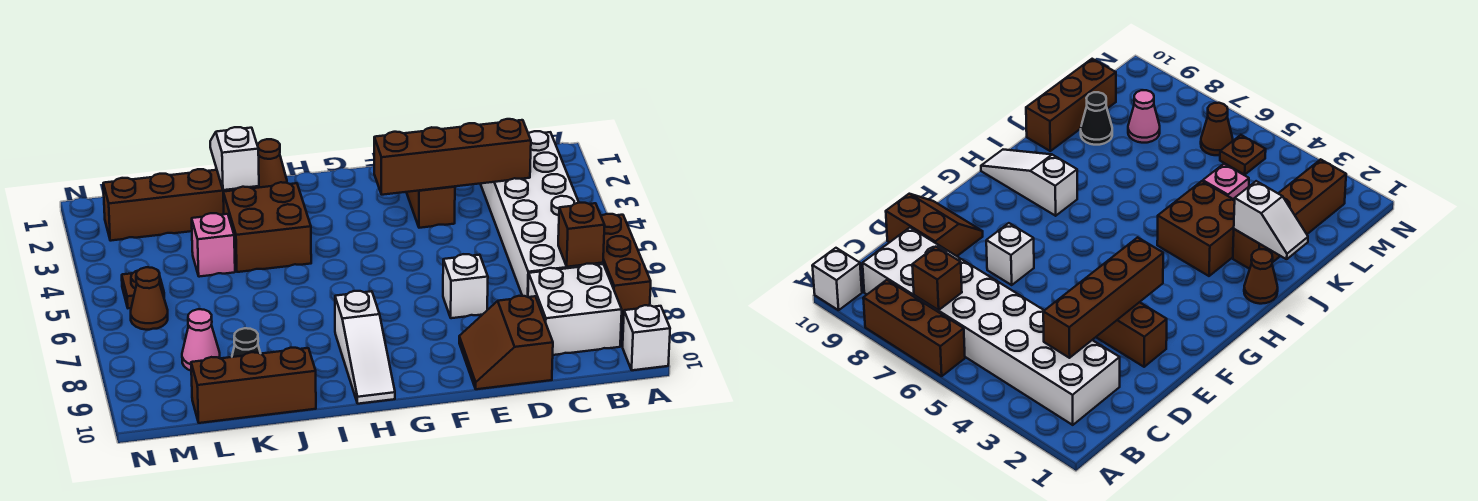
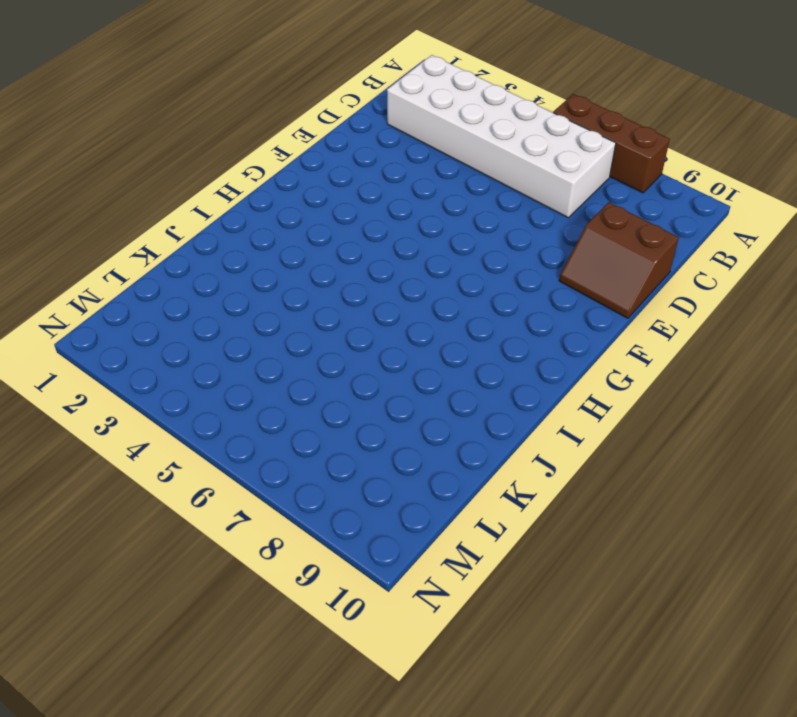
none -> white brick A10 level 1
none -> white brick B8:C9 level 1
none -> brown brick E2:E3 level 1

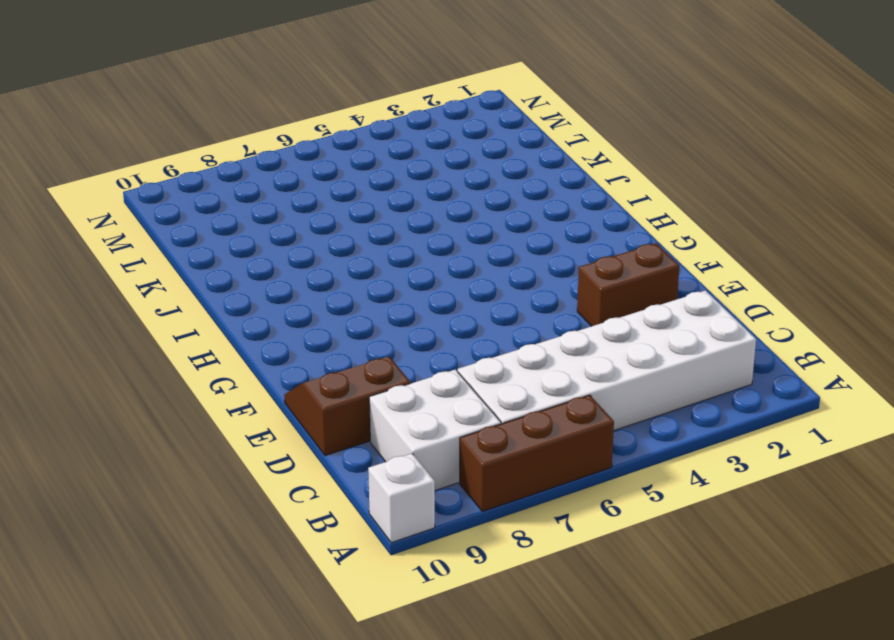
none -> white brick E7 level 1
none -> white slope H8:H10 level 1 top 8
none -> brown cone I1 level 1

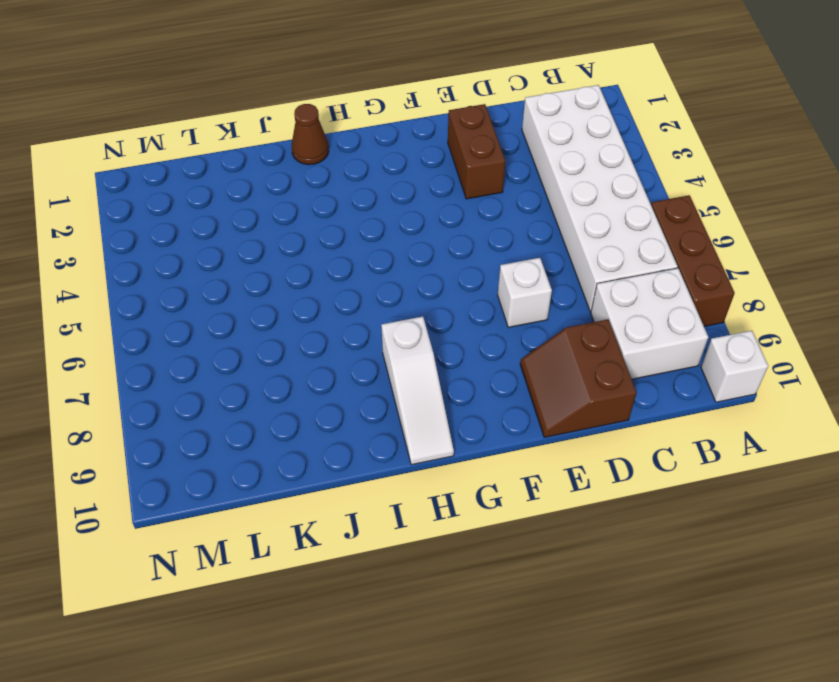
none -> brown brick I3:J4 level 1
none -> brown brick J2:M2 level 1
none -> brown brick J10:L10 level 1

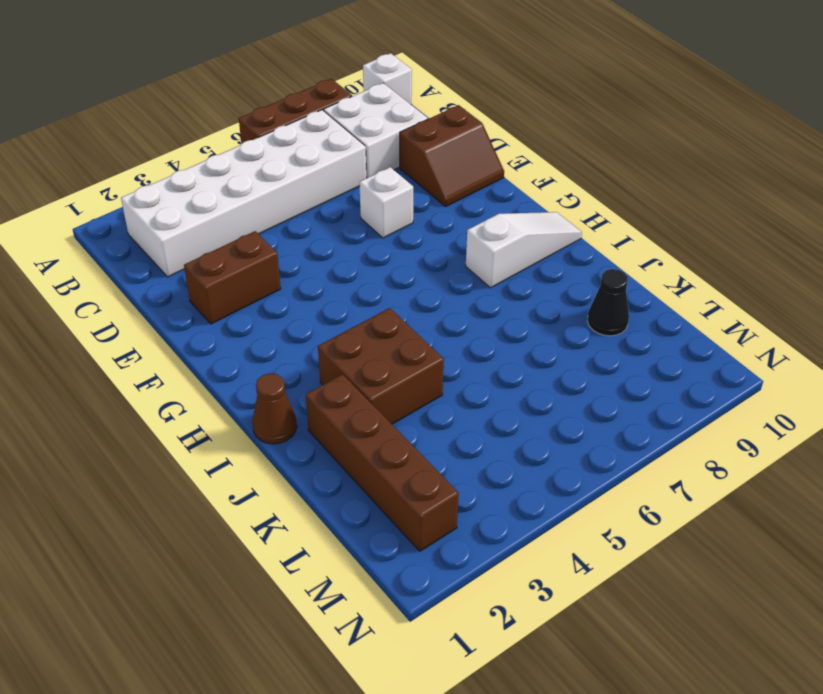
none -> brown brick J10:L10 level 1
none -> pink brick K4 level 1
none -> pink cone L8 level 1

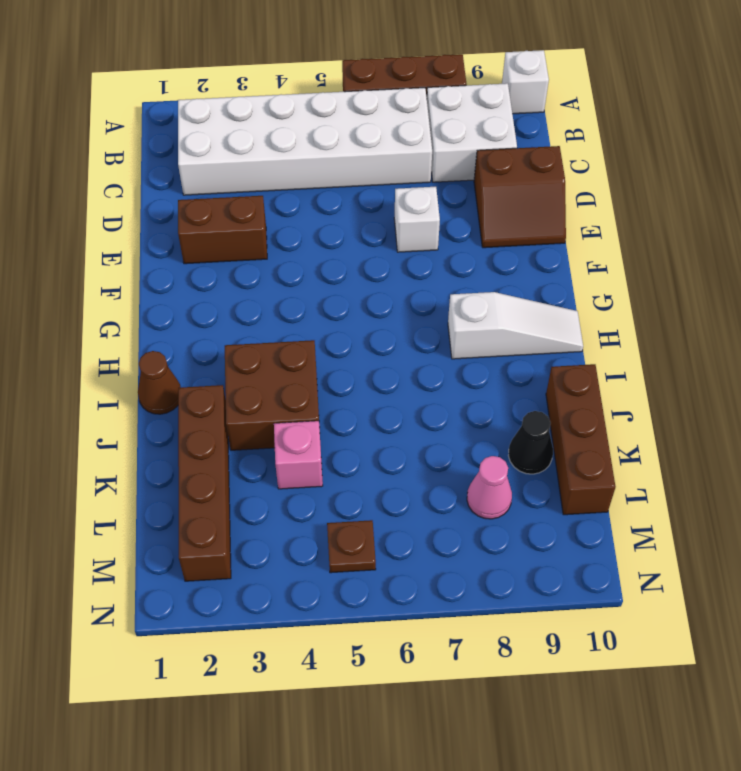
none -> brown cone M6 level 1
none -> brown brick B7 level 2
none -> brown brick C3:F3 level 2

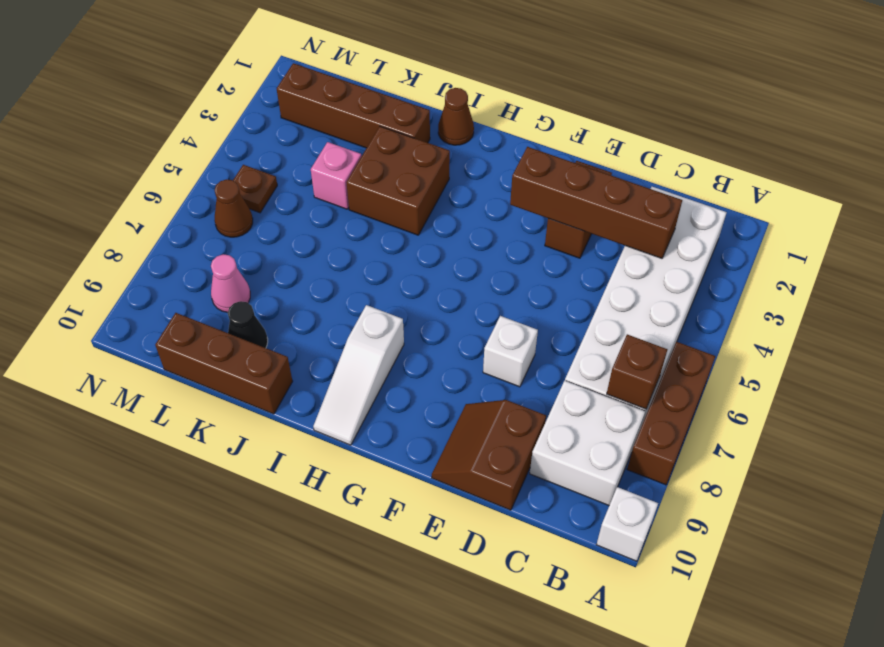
none -> white slope J1:J2 level 2 top 2

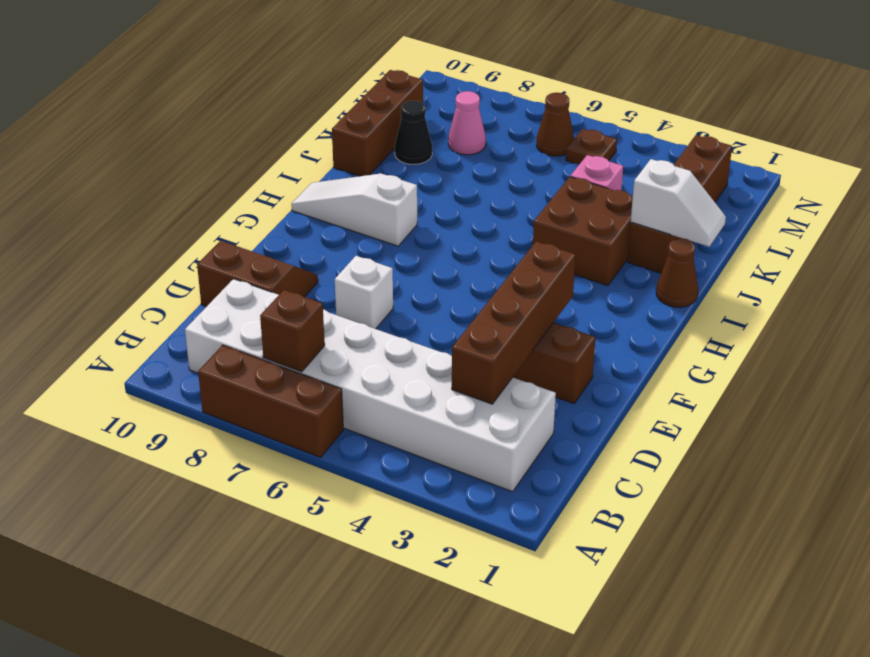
none -> white brick A10 level 1

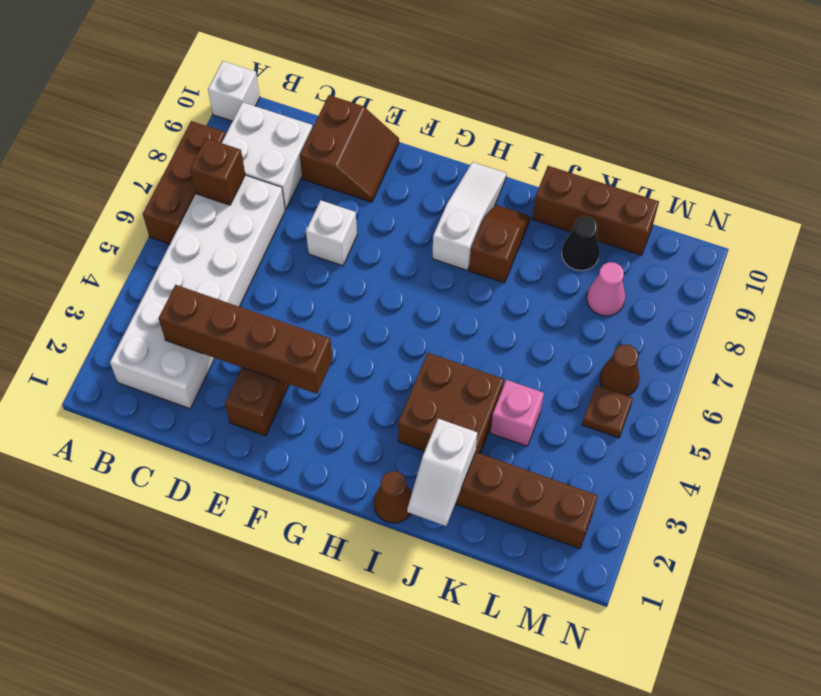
brown slope I8:I9 level 1 top 8 -> none

